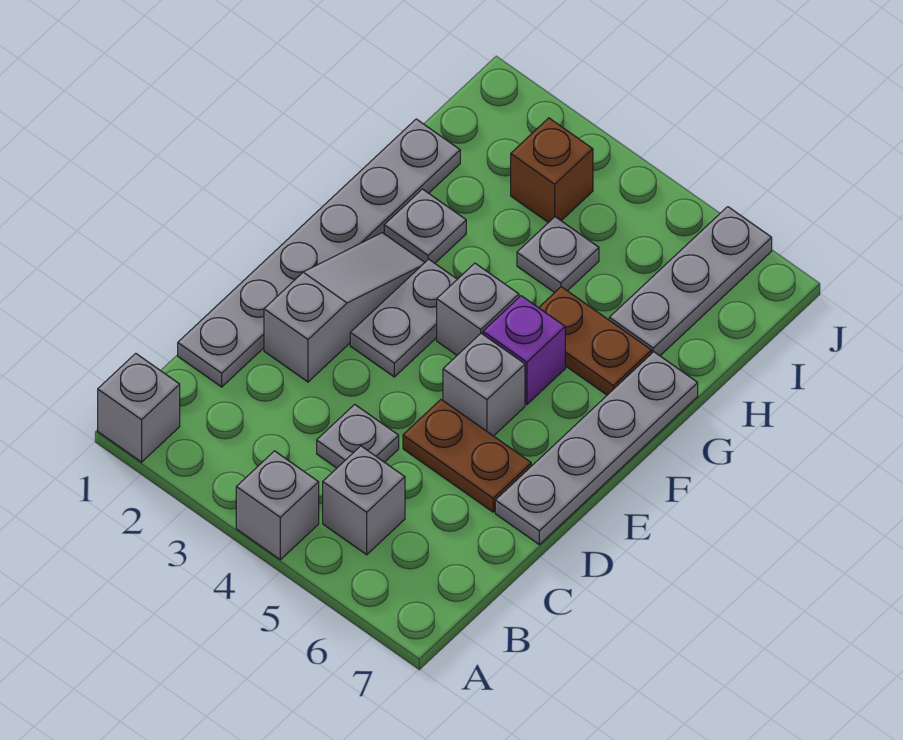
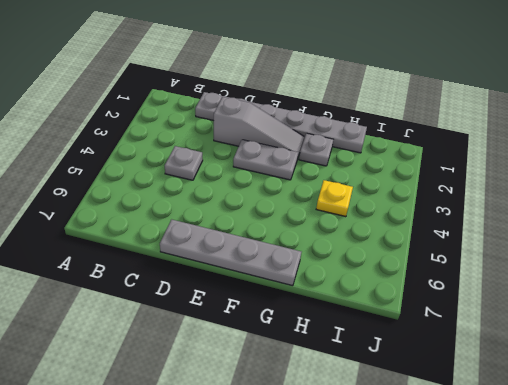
yellow plate H4 level 1 -> grey plate H4 level 1
none -> grey brick A1 level 1
none -> grey brick A4 level 1
none -> grey brick B5 level 1

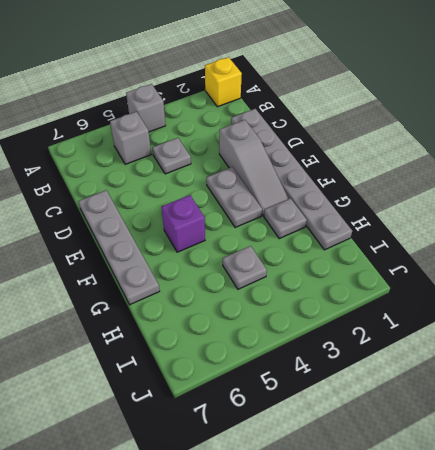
yellow brick A1 level 1 -> grey brick A1 level 1
none -> brown plate D5:D6 level 1
none -> grey brick E5 level 1
none -> grey brick F4 level 1

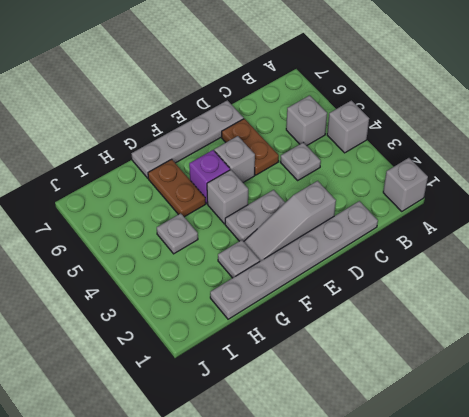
none -> grey plate H6:J6 level 1
none -> brown brick I3 level 1

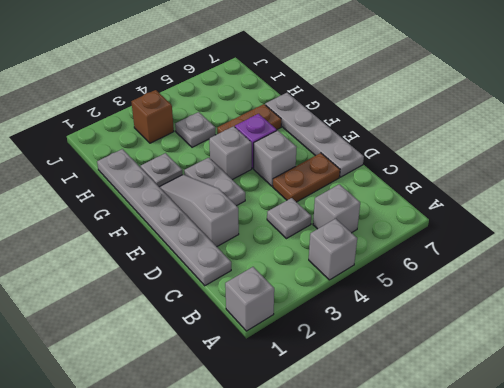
none -> grey plate H6:J6 level 1

